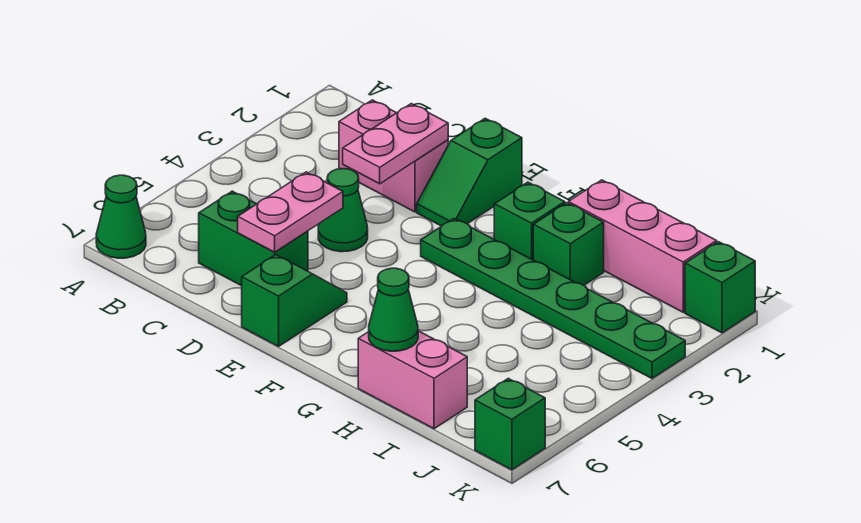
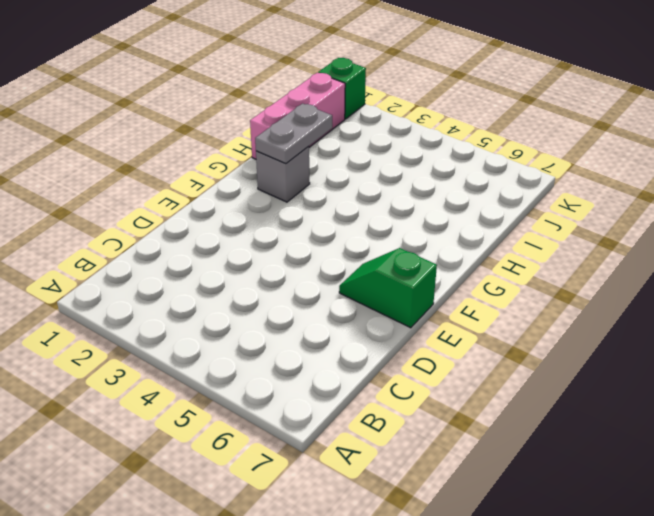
grey brick G2 level 1 -> green brick G2 level 1
grey plate G2:H2 level 2 -> none
none -> green cone A7 level 1
none -> pink brick C2:D2 level 1
none -> green brick C6:D6 level 1

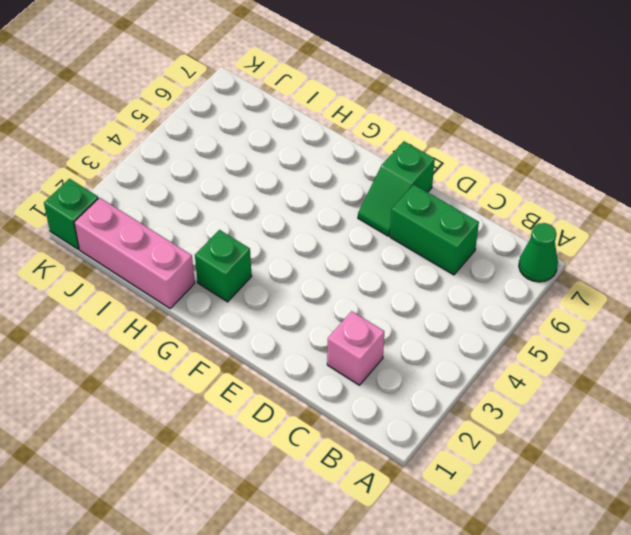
pink brick C2 level 1 -> pink brick C2:D2 level 1
none -> green cone D4 level 1
none -> green slope E1:E2 level 1 top 1
none -> green plate F3:K3 level 1

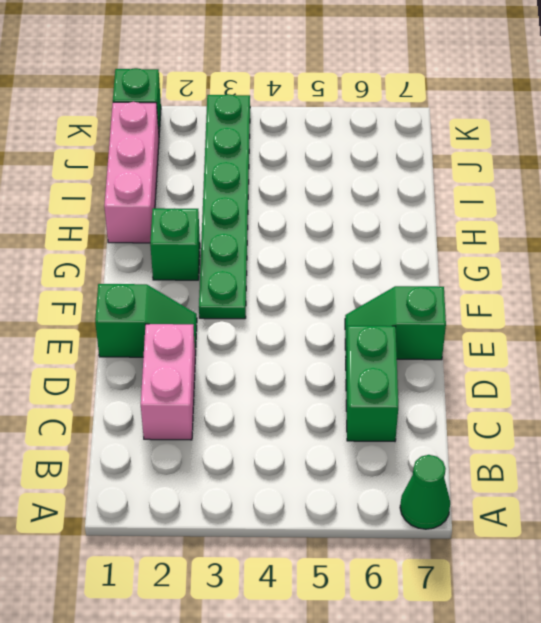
none -> green cone D4 level 1
none -> green brick H2 level 1
none -> pink brick H7:I7 level 1

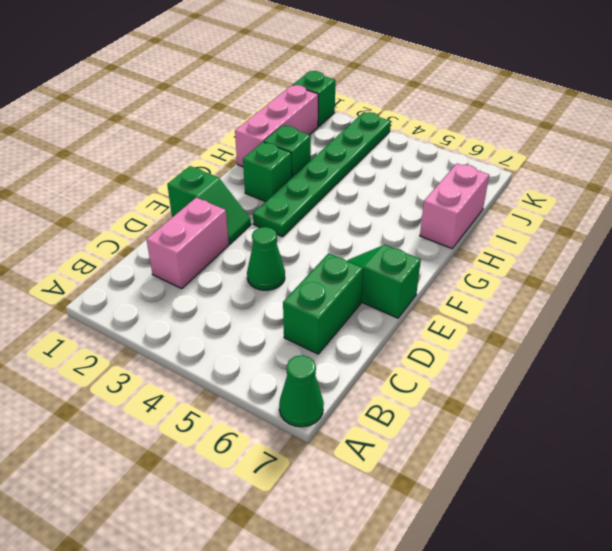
none -> green brick K7 level 1
none -> pink plate D2:D3 level 2
none -> pink plate D5:D6 level 2

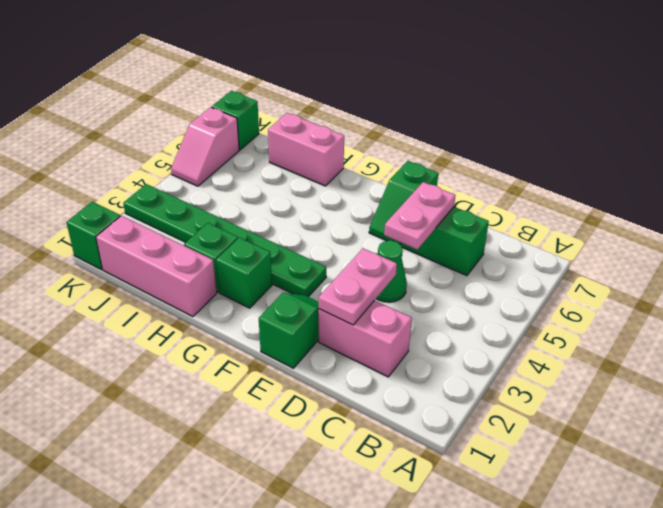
pink slope K5:K6 level 1 top 6 -> none
none -> green cone A7 level 1
none -> green cone H7 level 2

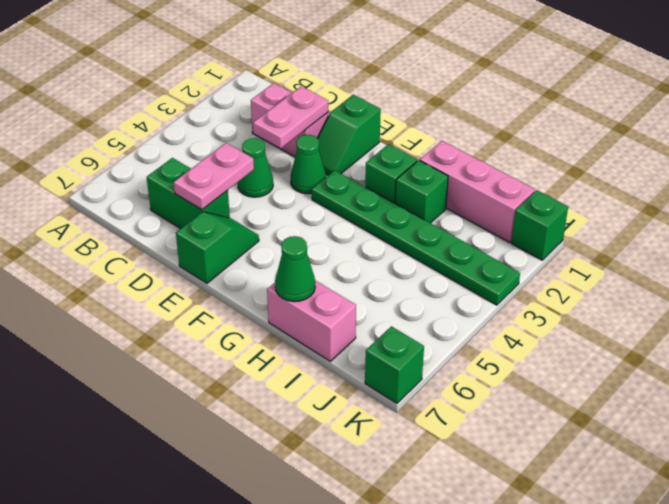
green cone E3 level 1 -> green cone A7 level 1

